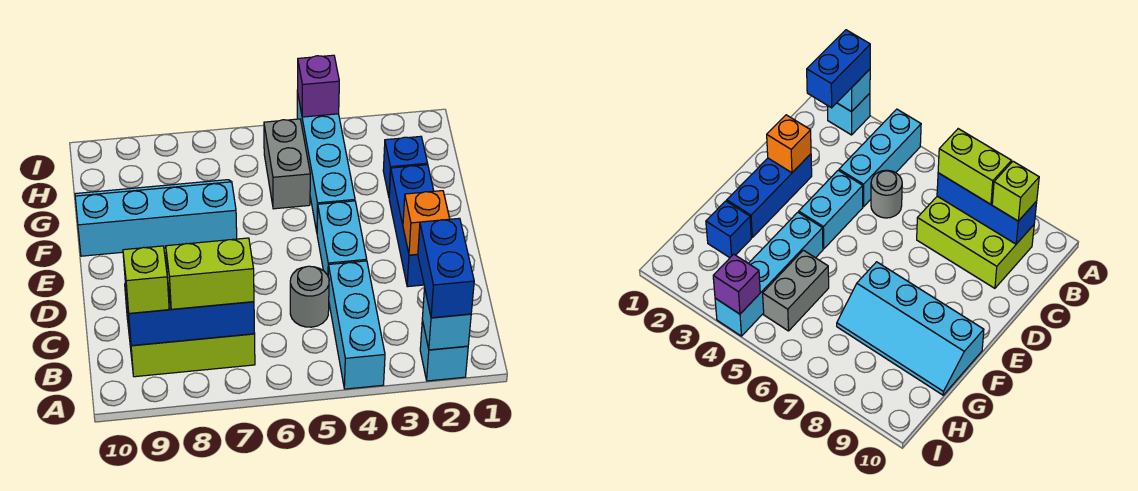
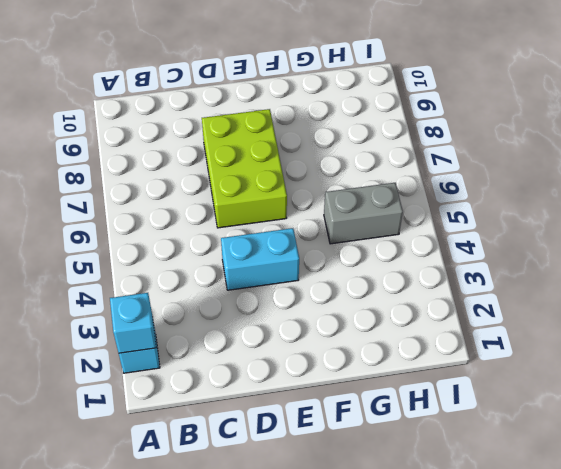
lime brick D6:E8 level 1 -> lime brick B7:C9 level 1
none -> cyan brick A4:C4 level 1
none -> grey round brick C5 level 1
none -> blue brick D2:F2 level 1

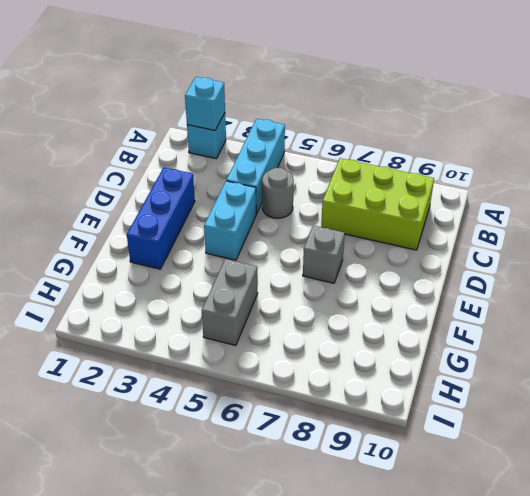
grey brick E7 level 1 -> none
none -> cyan brick F4:I4 level 1
none -> cyan slope F7:G10 level 1 top F
none -> blue brick G2 level 1

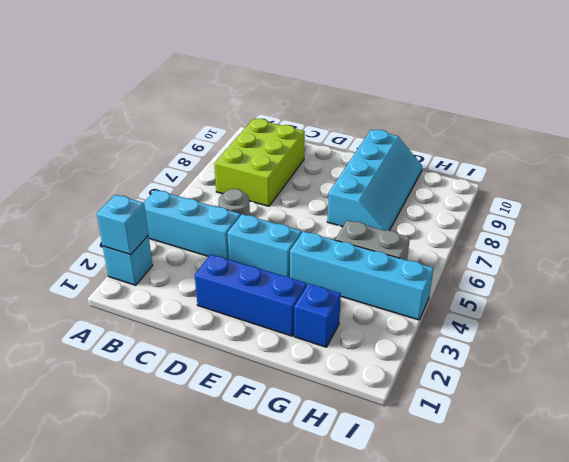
none -> blue brick B7:B9 level 2
none -> orange brick D2 level 2
none -> purple brick I4 level 2

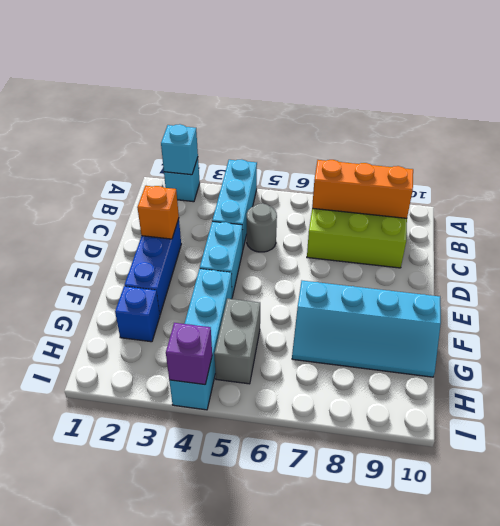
orange brick B7:B9 level 2 -> blue brick B7:B9 level 2
none -> blue brick A2:B2 level 3
none -> lime brick B7:B8 level 3
none -> lime brick B9 level 3

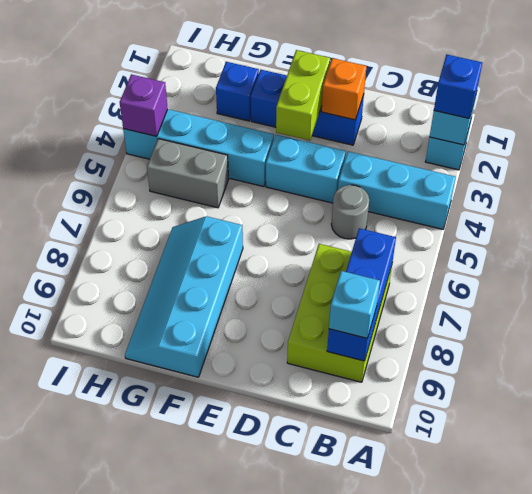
blue brick A2 level 3 -> blue brick A2:B2 level 3
cyan brick B9 level 3 -> lime brick B9 level 3
lime brick E2:E3 level 2 -> lime brick B7:B8 level 3

